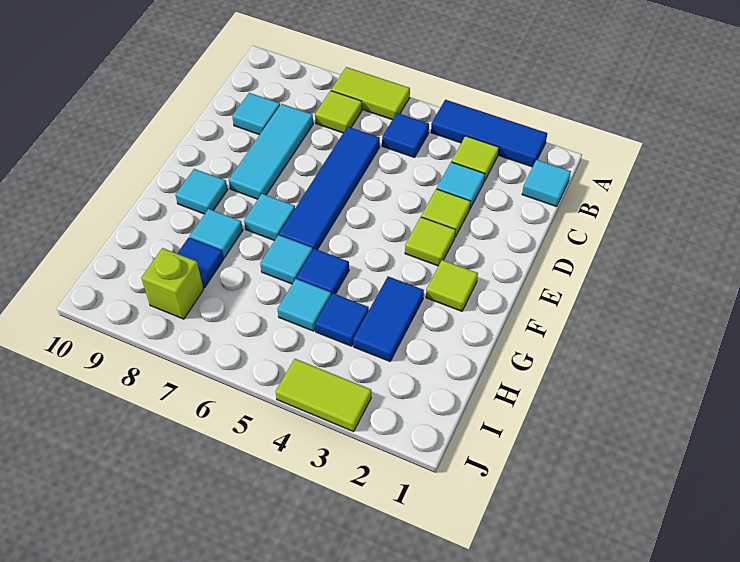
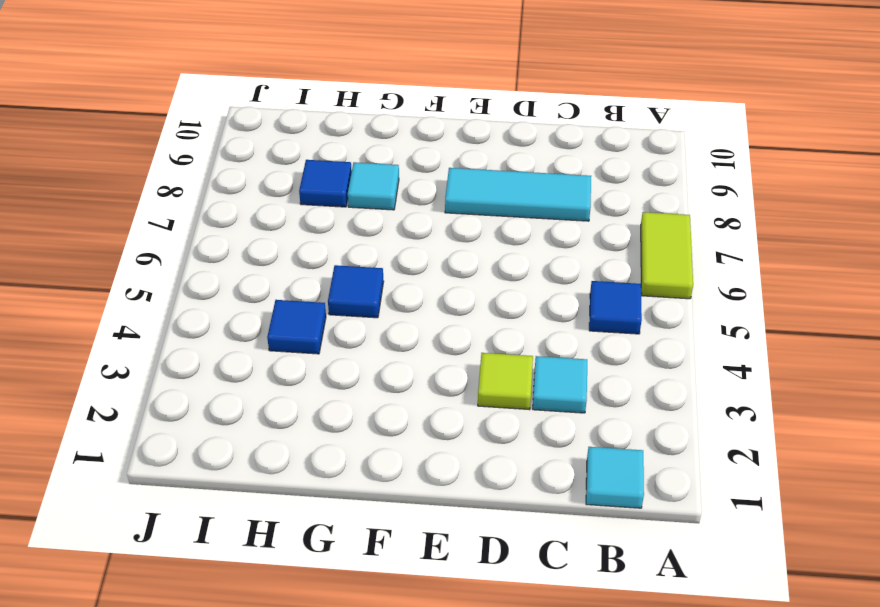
none -> blue tile A2:A4 level 1
none -> lime tile B3 level 1
none -> lime tile B7 level 1

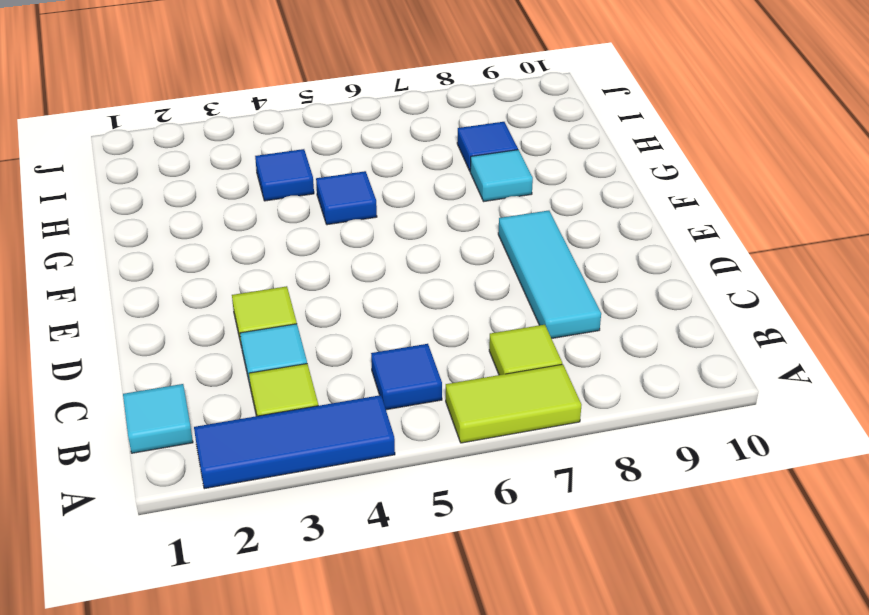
none -> blue tile C6:F6 level 1
none -> cyan tile C9 level 1
none -> lime tile E3 level 1

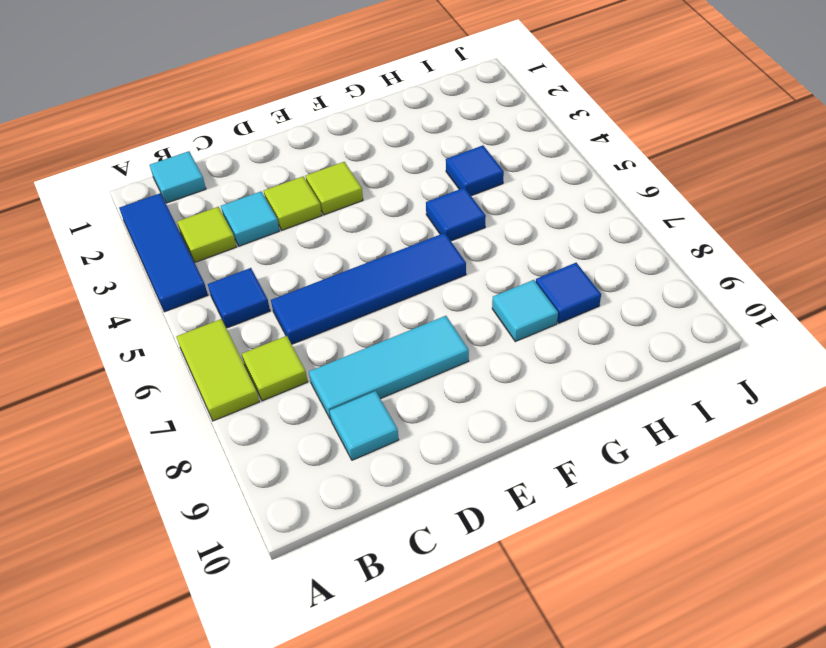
none -> lime tile F2 level 1
none -> cyan tile F7 level 1
none -> cyan tile F9 level 1

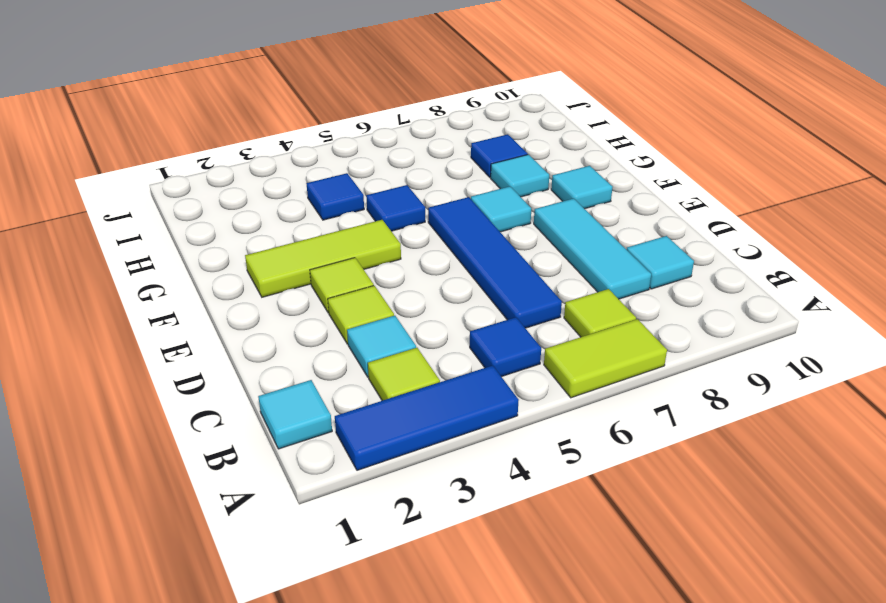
lime tile F2:F4 level 1 -> lime tile F2 level 1
none -> blue tile G3:H3 level 1
none -> cyan tile G6 level 1
none -> cyan tile H5 level 1

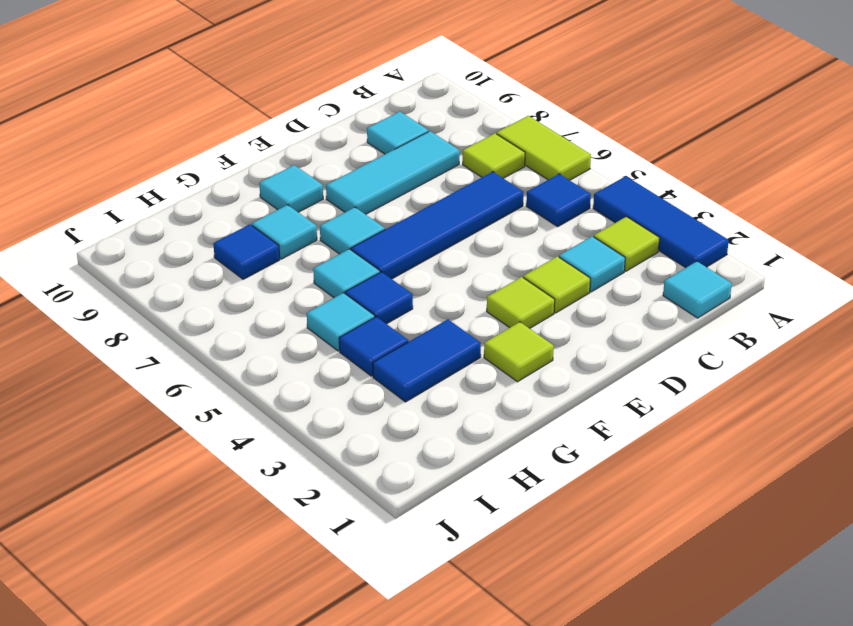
none -> lime brick I8 level 1
none -> lime tile J3:J4 level 1

